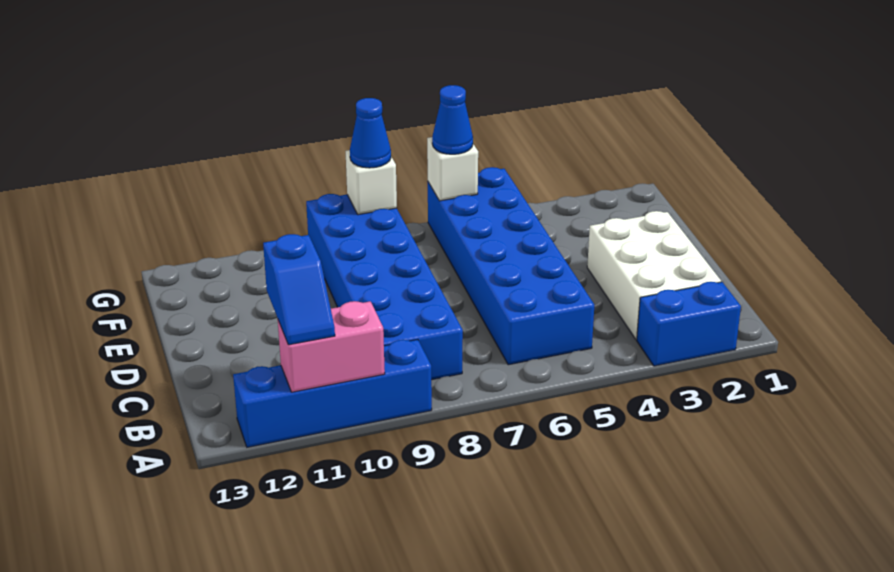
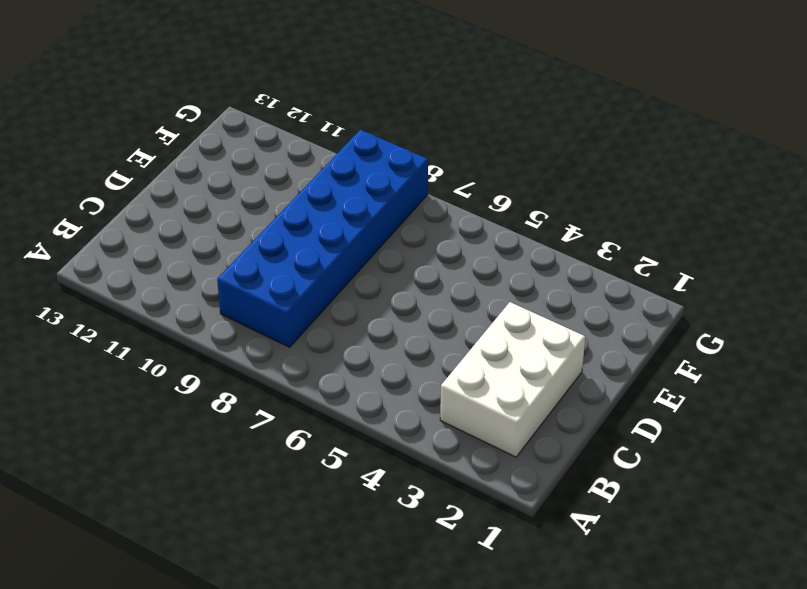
none -> blue brick A2:A3 level 1
none -> blue brick A9:A12 level 1

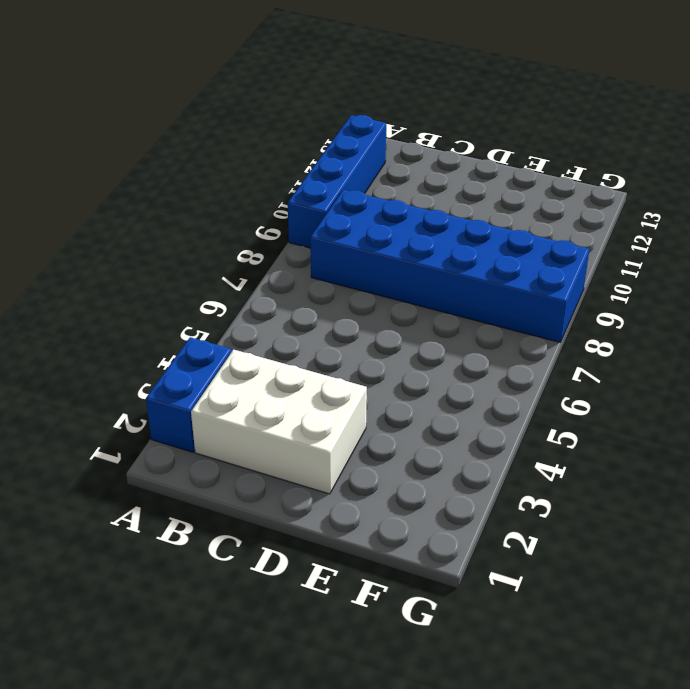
none -> blue brick B5:G6 level 1
none -> pink brick A10:A11 level 2

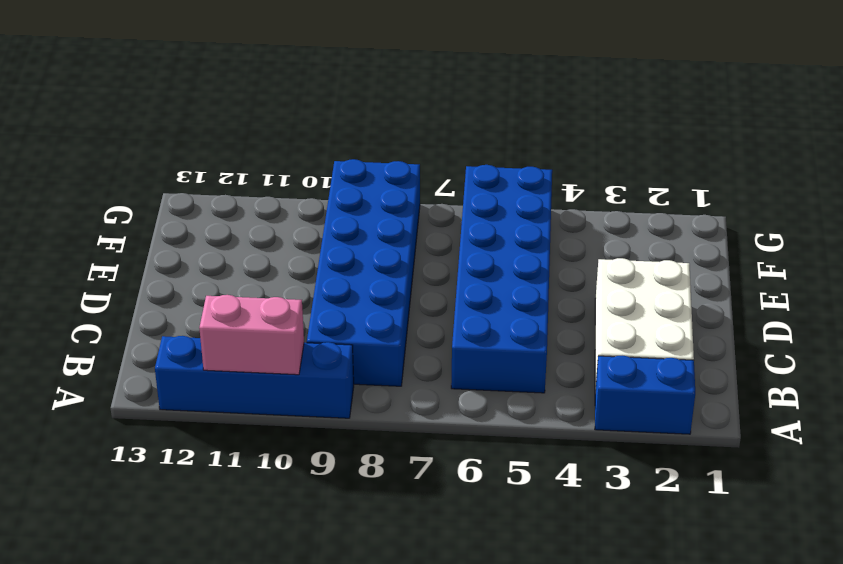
none -> white brick G6 level 2
none -> white brick G8 level 2

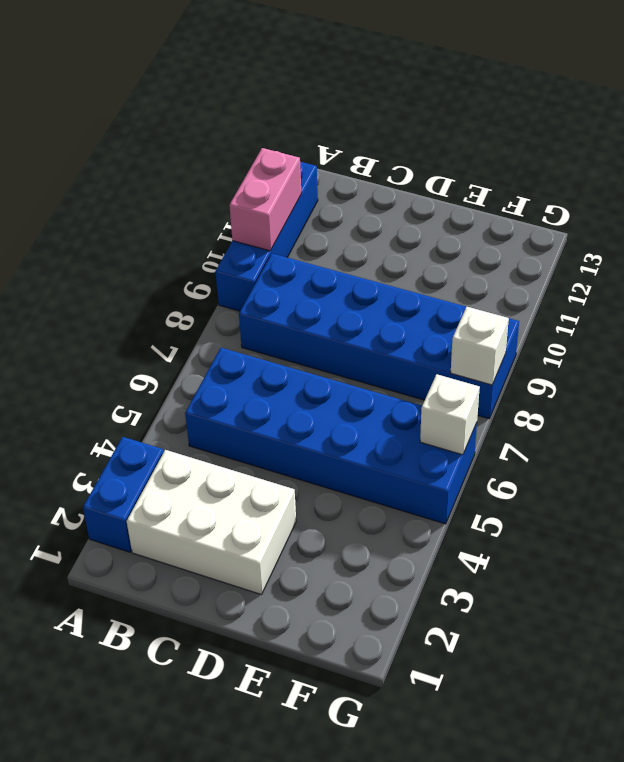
none -> blue slope A11:B11 level 3 top B
none -> blue cone G6 level 3

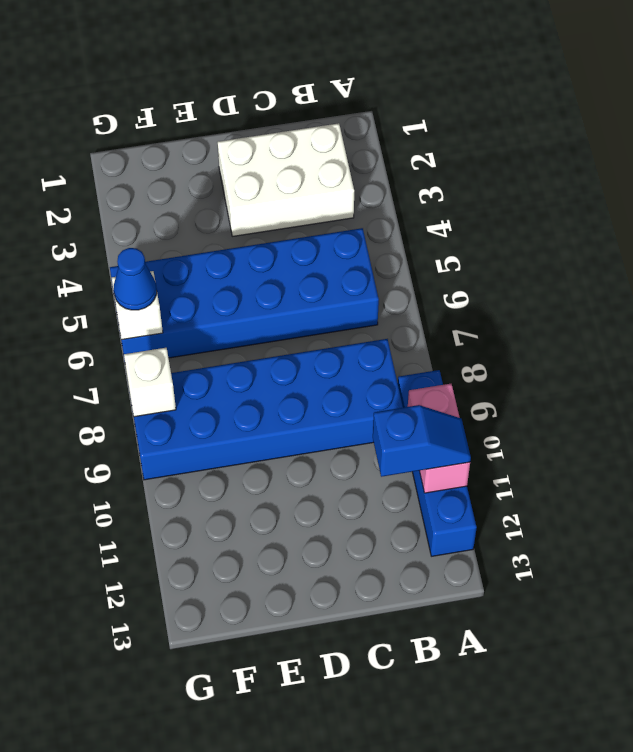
none -> blue brick A2:A3 level 1
none -> blue cone G8 level 3

